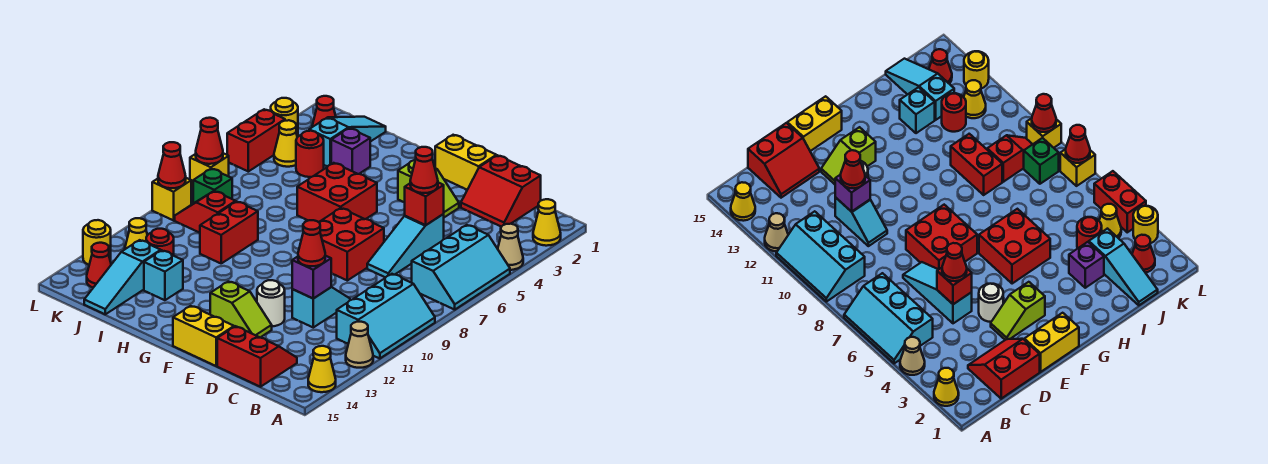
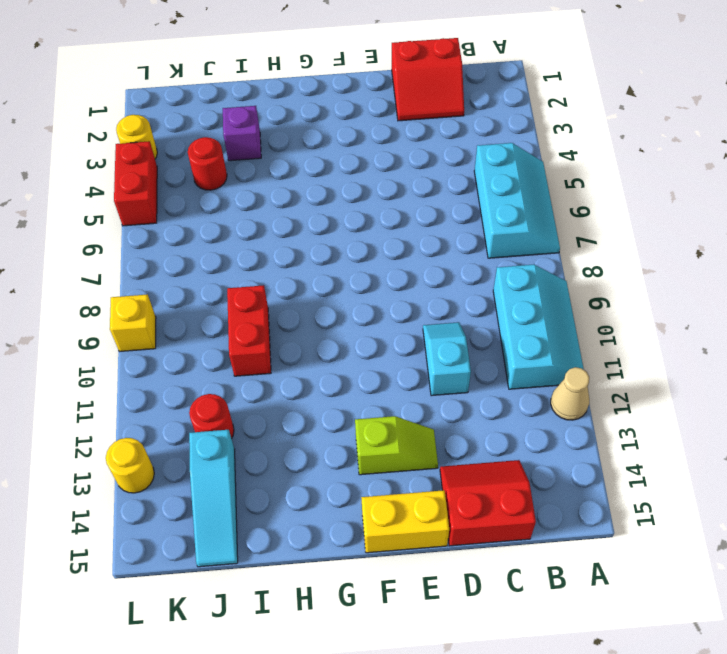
none -> yellow cone A2 level 1
none -> tan cone A4 level 1
none -> yellow cone A14 level 1
none -> cyan slope D5:D7 level 1 top 5

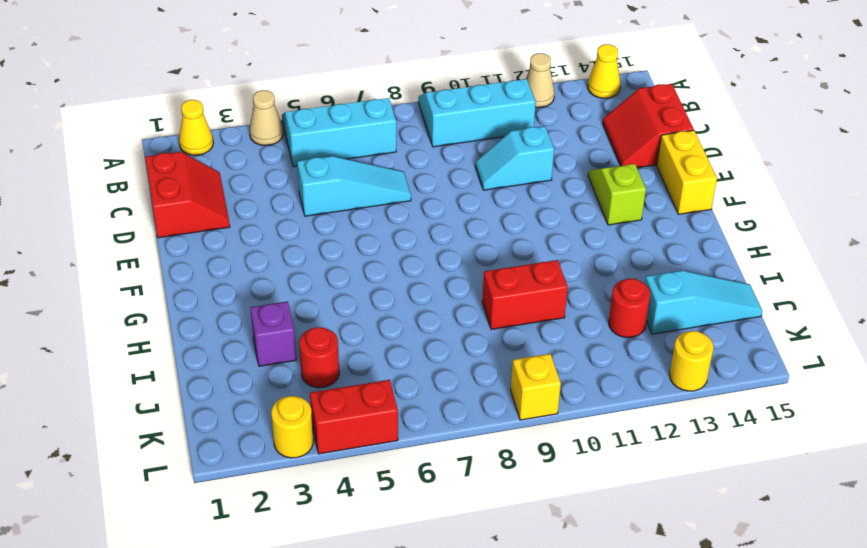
none -> yellow brick E1:F1 level 1
none -> lime slope E3:F3 level 1 top F
none -> white round brick E4 level 1
none -> red brick E7:F8 level 1

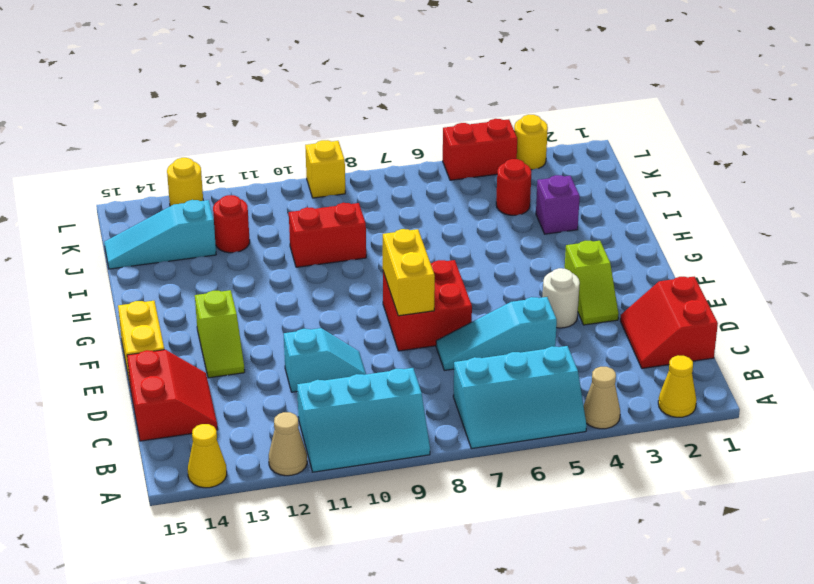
yellow brick E8:F8 level 2 -> yellow brick E1:F1 level 1
none -> white round brick E12 level 1
none -> red brick G5:H6 level 1
none -> cyan brick I13 level 1
none -> cyan slope J1:J3 level 1 top 3

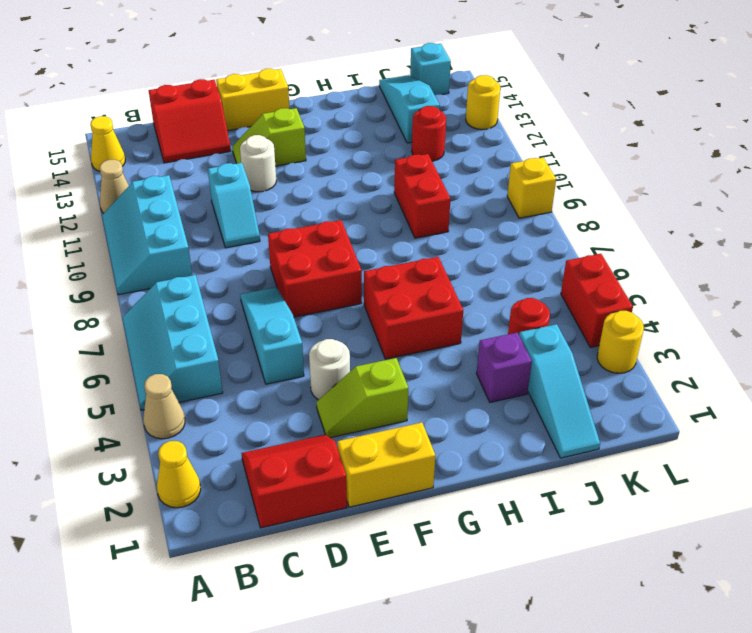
cyan brick K15 level 1 -> cyan brick I13 level 1
none -> red slope J9:K9 level 1 top J
none -> red cone K2 level 1
none -> yellow cone K4 level 1
none -> green brick K8 level 1

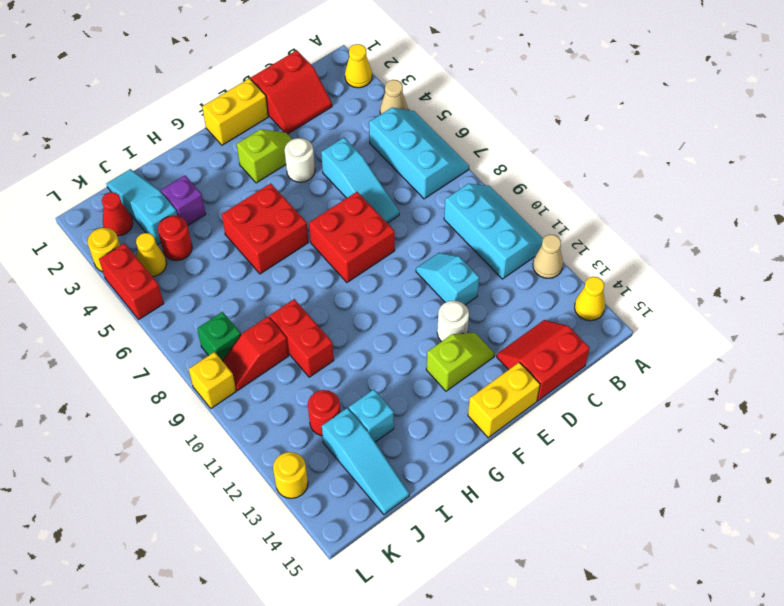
none -> yellow cone K12 level 1
none -> red cone K14 level 1
none -> yellow brick L7 level 1
none -> red brick D5 level 2

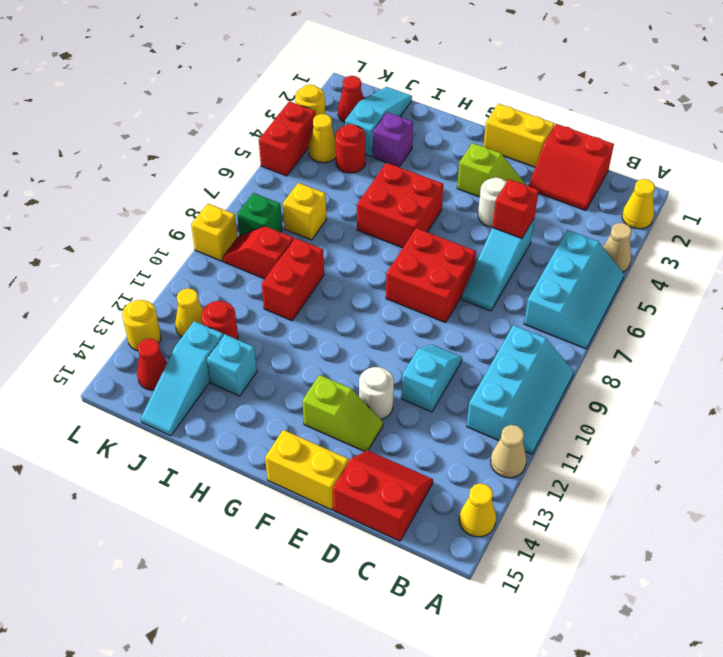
yellow brick J7 level 1 -> yellow brick L7 level 1
none -> purple brick D11 level 2
none -> red cone L7 level 2
none -> red cone L9 level 2
none -> red cone D5 level 3

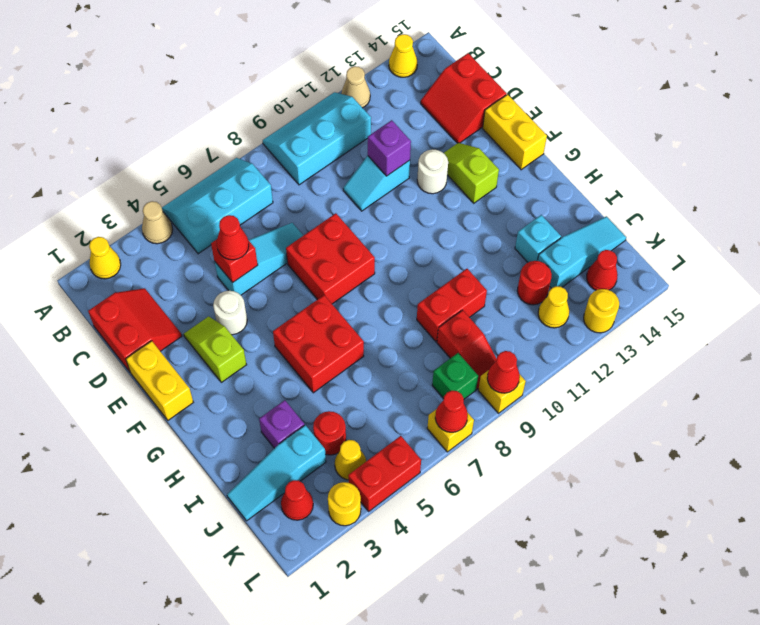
none -> red cone D11 level 3

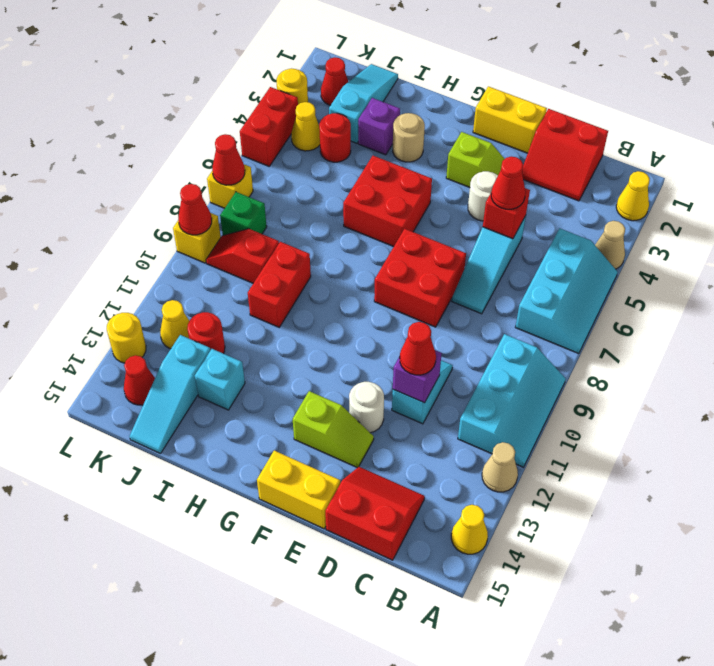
tan round brick H3 level 1 -> none

